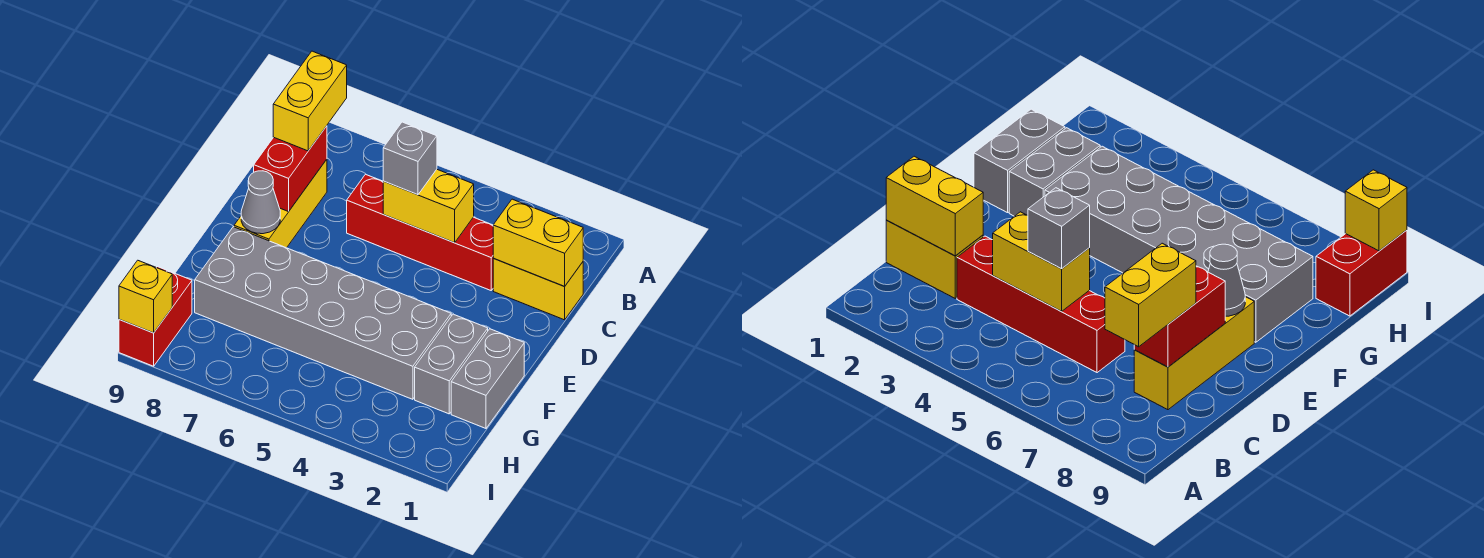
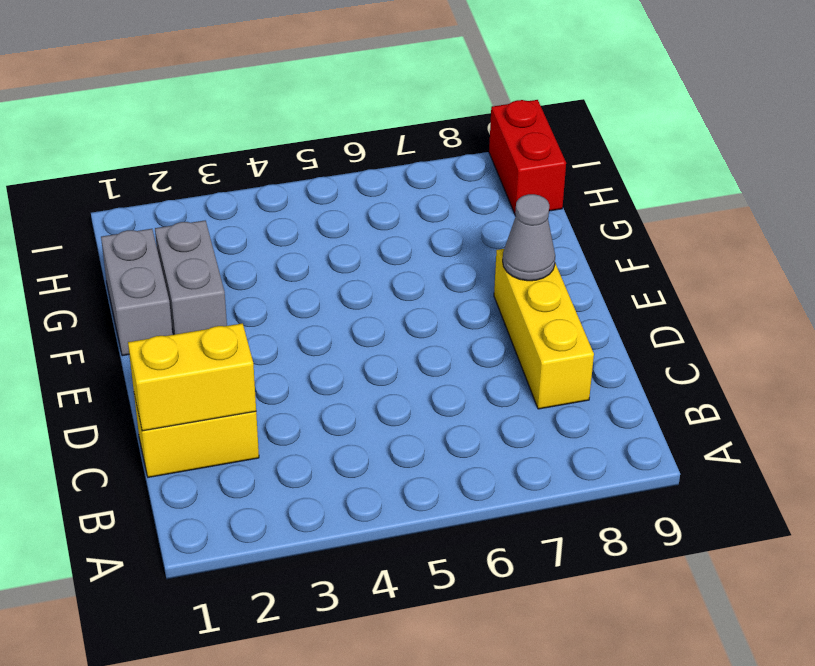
none -> red brick C3:C6 level 1
none -> grey brick F3:G8 level 1
none -> yellow brick C4:C5 level 2

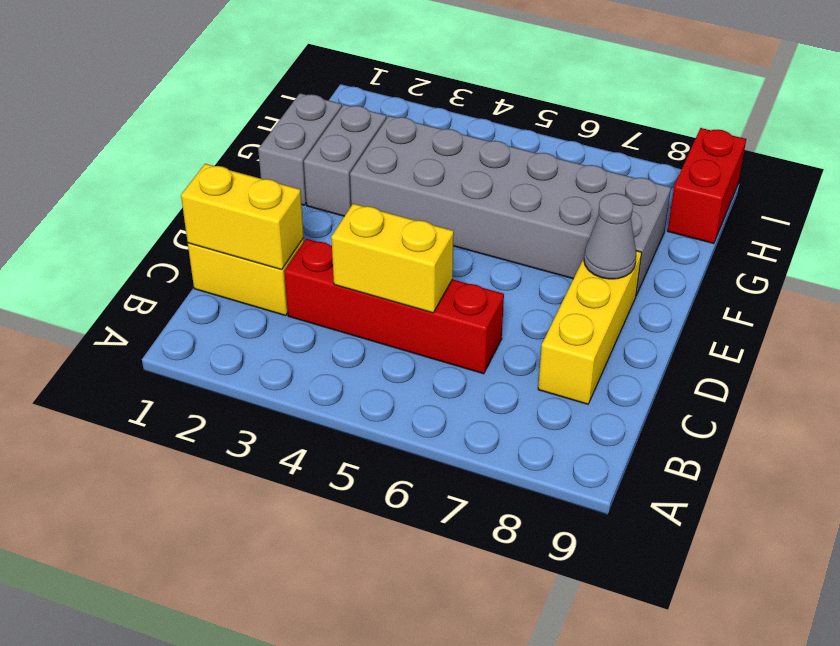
none -> red brick C8:D8 level 2
none -> yellow brick I9 level 2
none -> yellow brick B8:C8 level 3

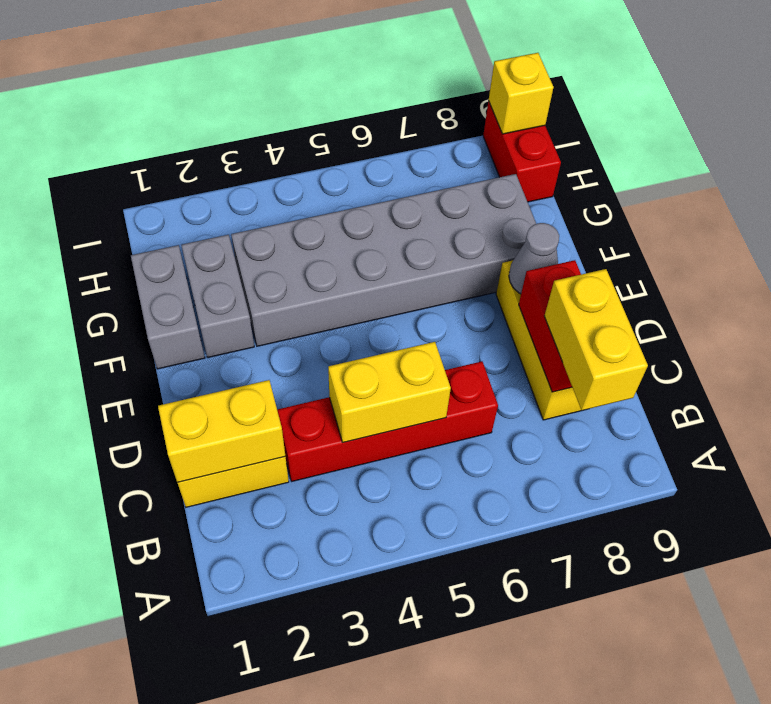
none -> grey brick C5 level 3

